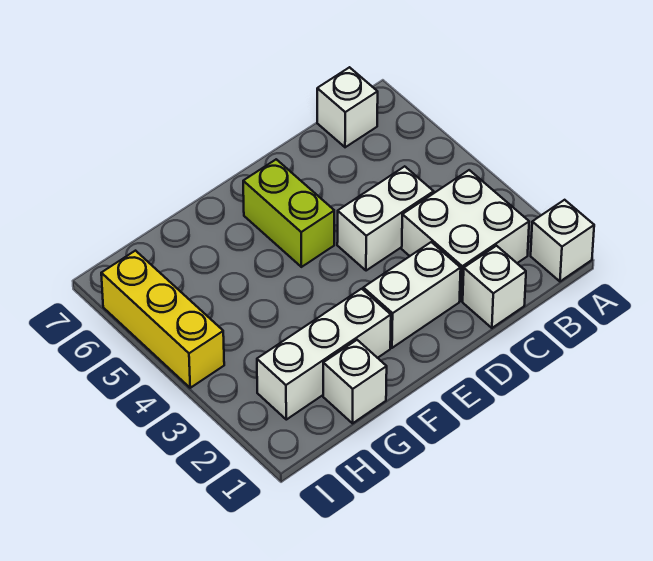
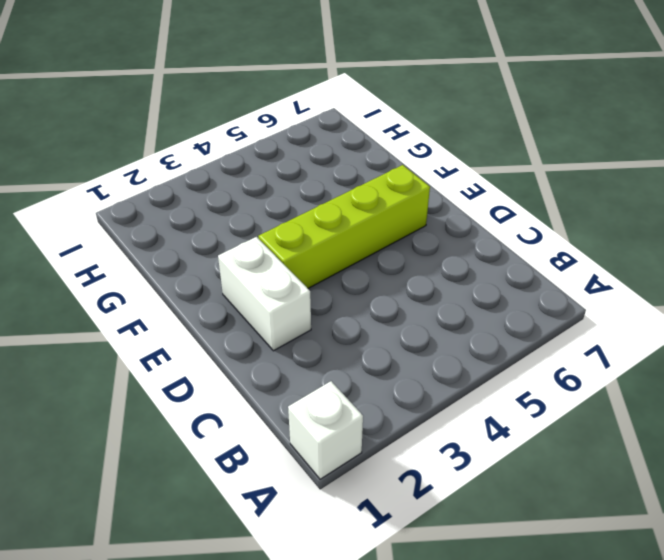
lime brick E3:E6 level 1 -> lime brick E5:E6 level 1
none -> white brick B2:C3 level 1
none -> white brick B7 level 1

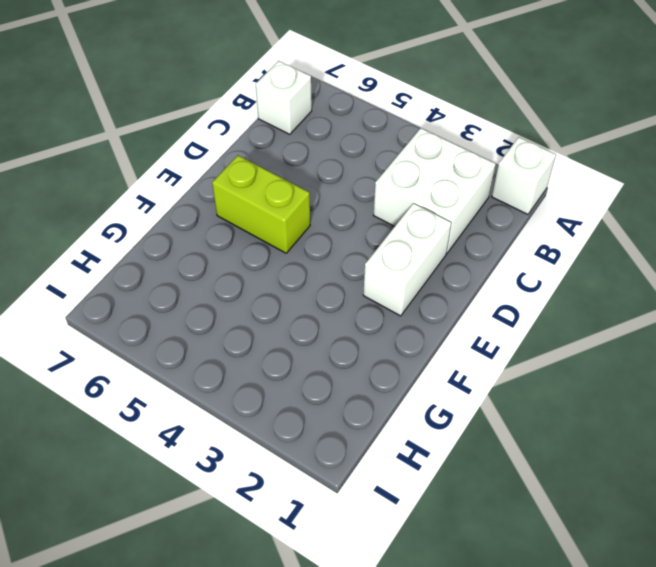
none -> white brick C1 level 1
none -> white brick C4:D4 level 1

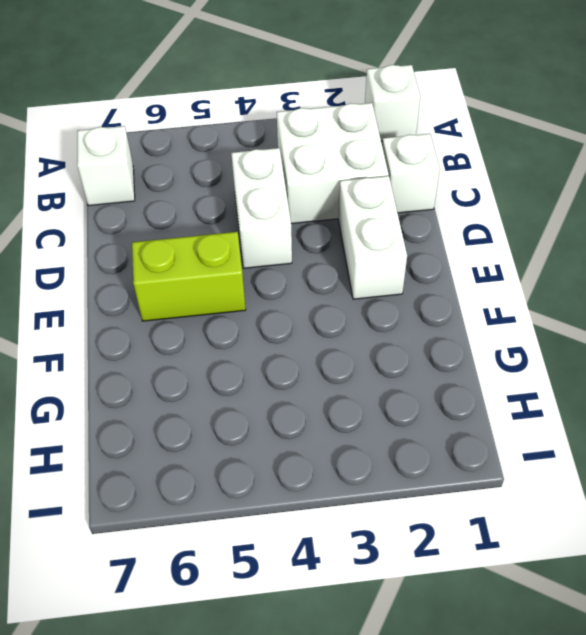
none -> white brick F2:H2 level 1
none -> white brick G1 level 1

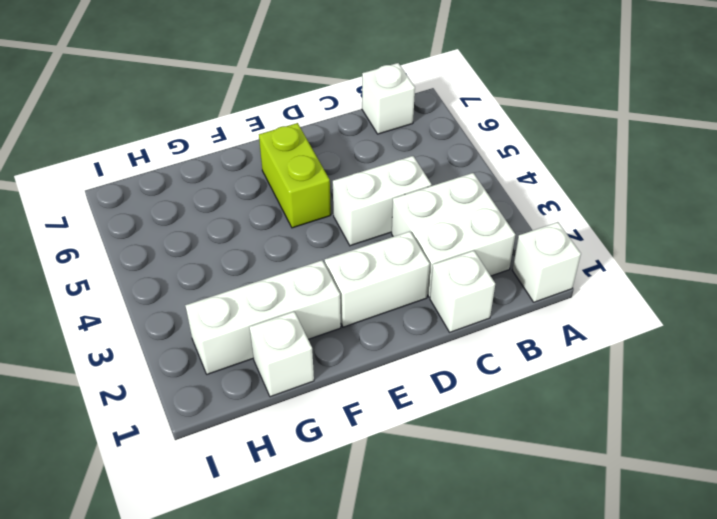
none -> yellow brick I4:I6 level 1

